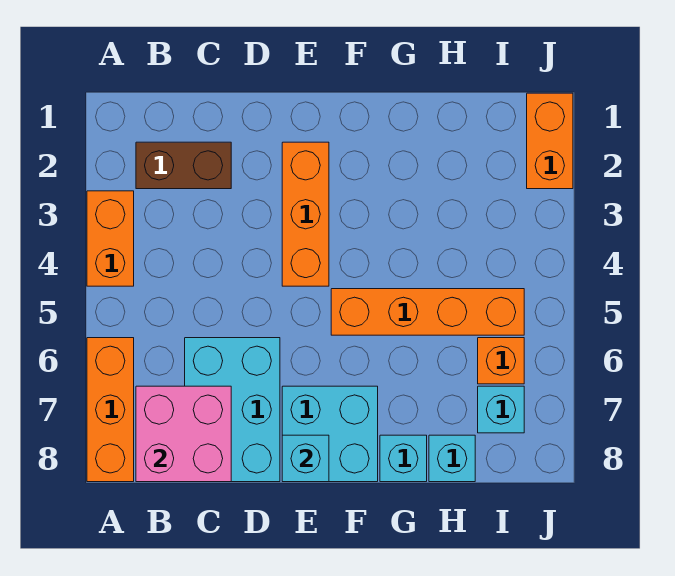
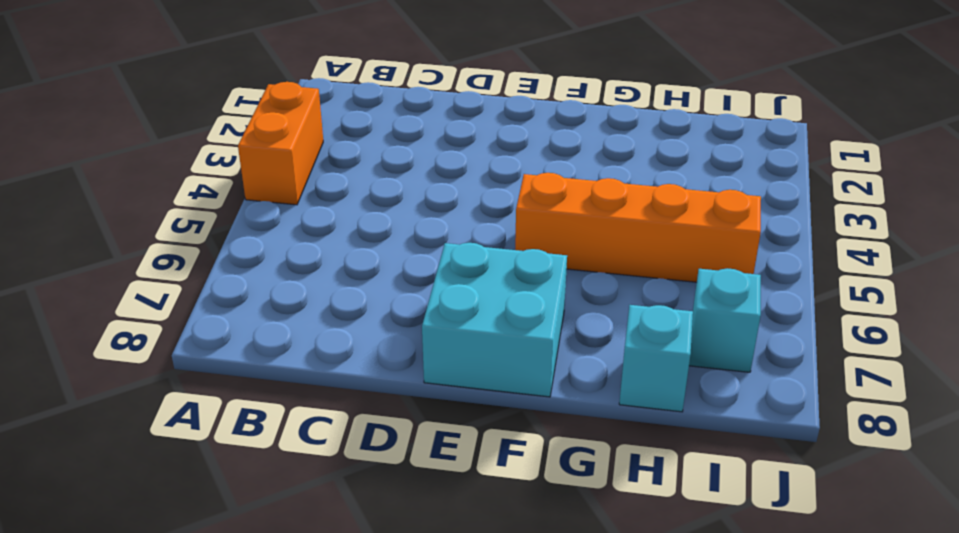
none -> orange brick A6:A8 level 1
none -> brown brick B2:C2 level 1
none -> cyan brick C6:D8 level 1

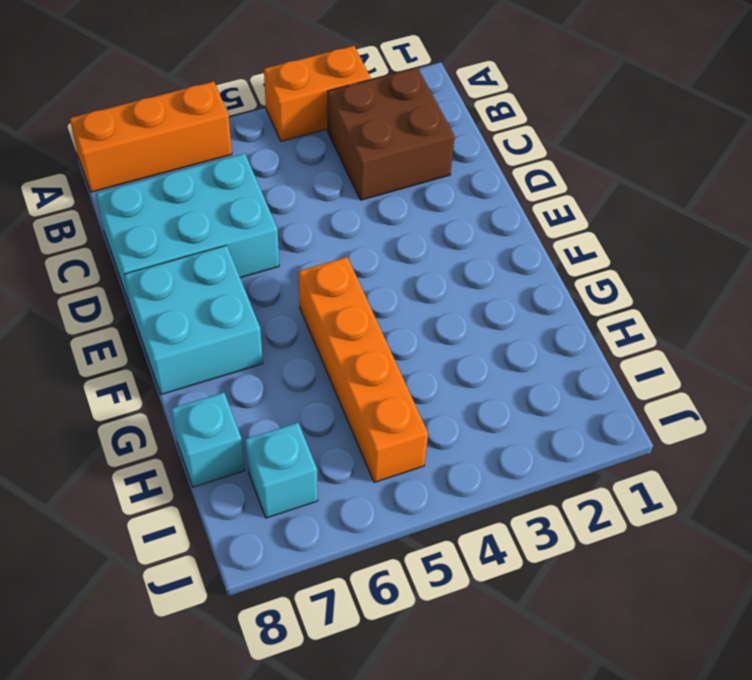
brown brick B2:C3 level 1 -> brown brick B2:C2 level 1
none -> orange brick E2:E4 level 1
none -> cyan brick G8 level 1
none -> orange brick I6 level 1

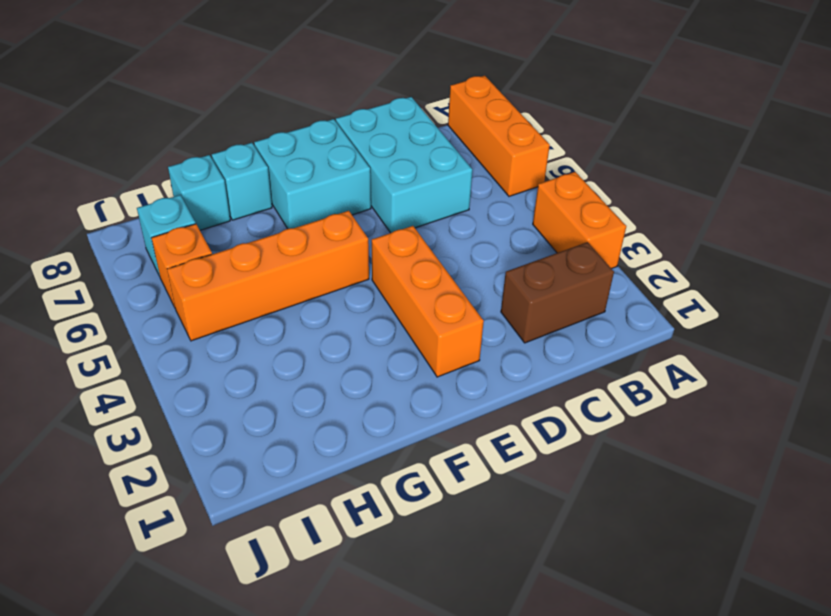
none -> orange brick J1:J2 level 1
none -> pink brick B7:C8 level 2
none -> cyan brick E8 level 2

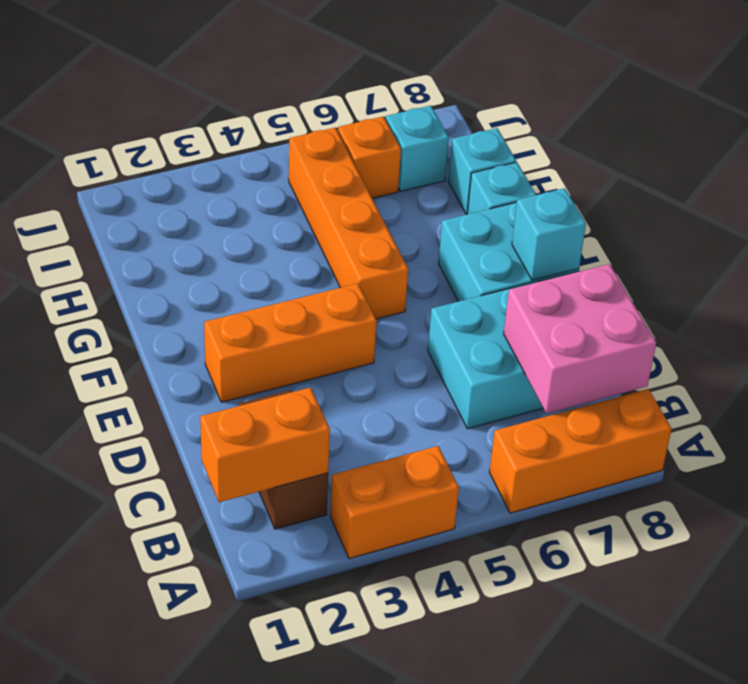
orange brick B1:B2 level 2 -> orange brick J1:J2 level 1

